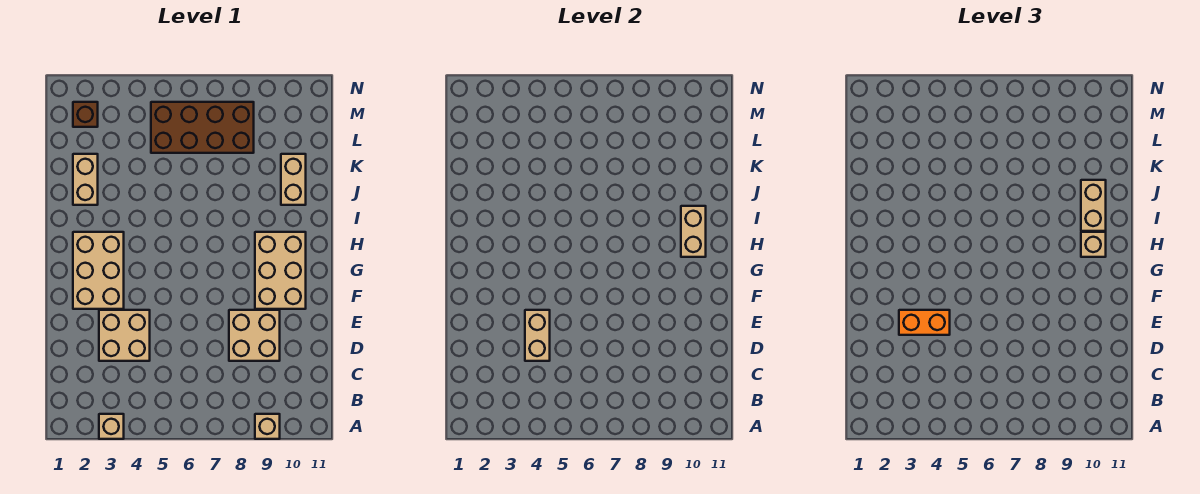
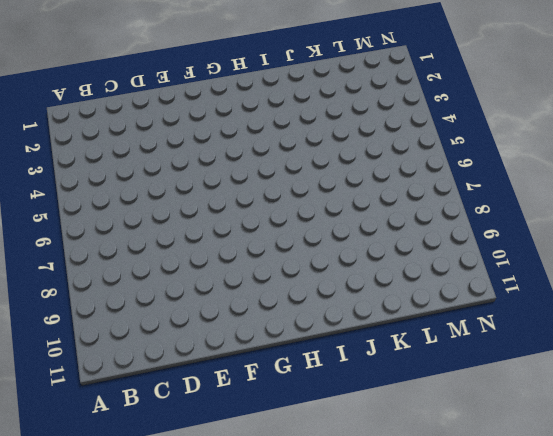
none -> tan brick A3 level 1
none -> tan brick A9 level 1
none -> tan brick D3:E4 level 1

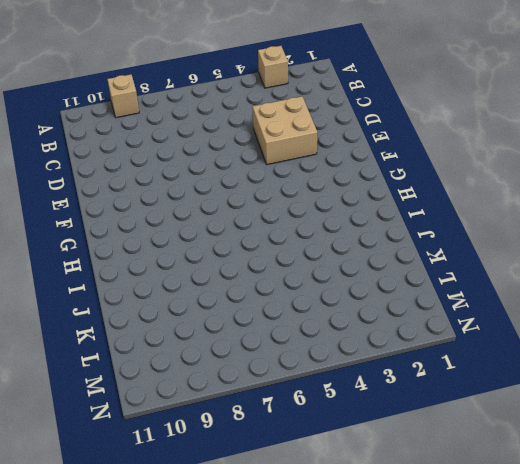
none -> tan brick D8:E9 level 1
none -> tan brick F2:H3 level 1
none -> tan brick F9:H10 level 1

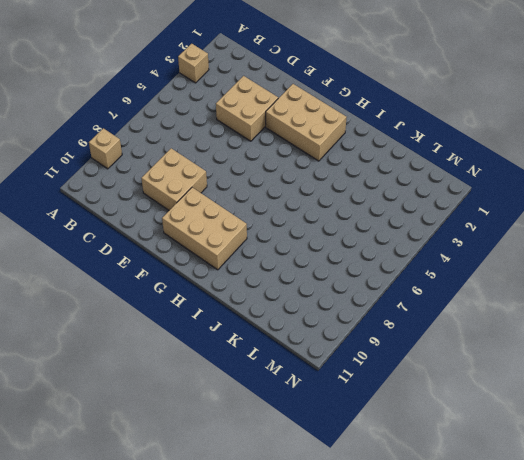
none -> tan brick J2:K2 level 1
none -> tan brick J10:K10 level 1
none -> brown brick L5:M8 level 1

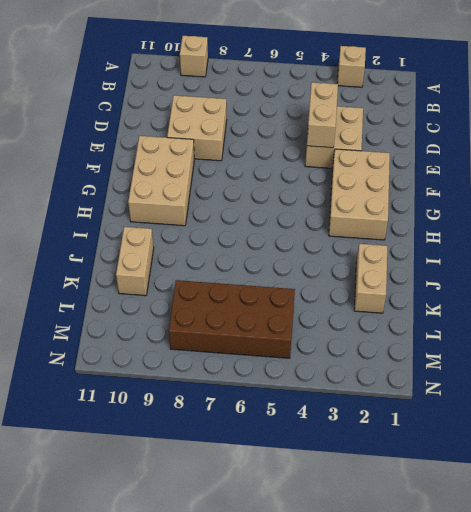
none -> brown brick M2 level 1
none -> tan brick H10:I10 level 2
none -> orange brick E3:E4 level 3

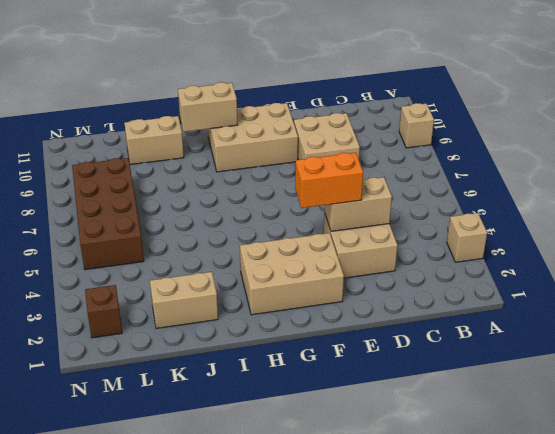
orange brick E4:F4 level 3 -> orange brick E3:E4 level 3
none -> tan brick H10 level 3
none -> tan brick I10:J10 level 3

